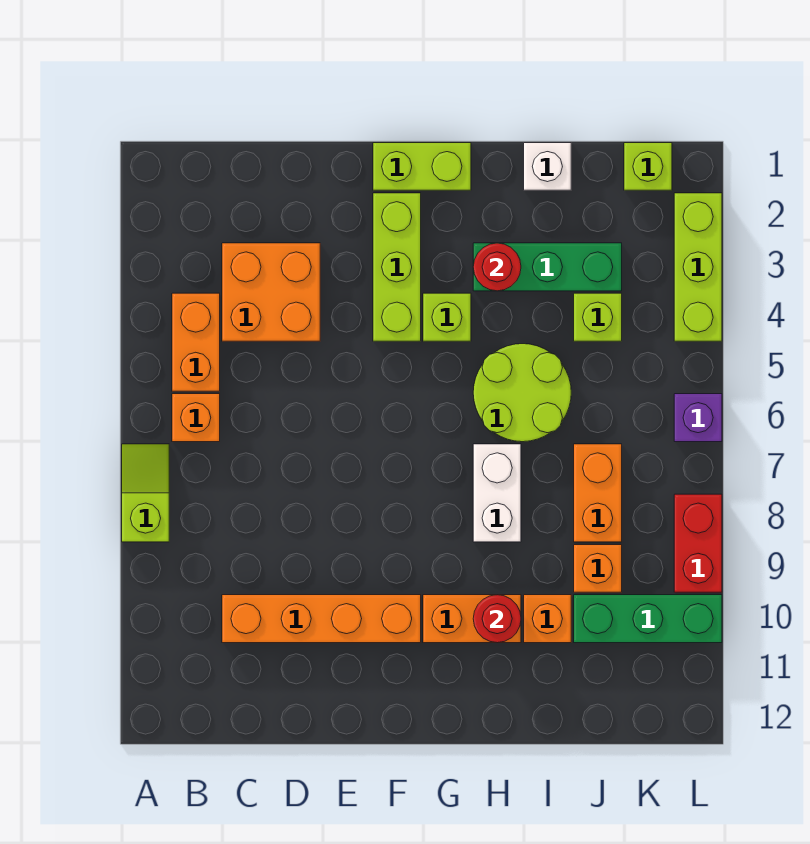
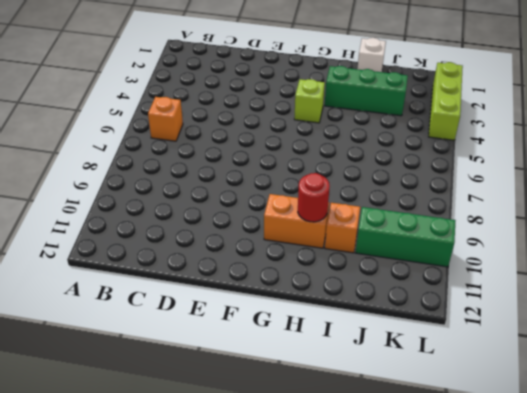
none -> lime slope A7:A8 level 1 top 8
none -> orange brick B4:B5 level 1
none -> orange brick C3:D4 level 1

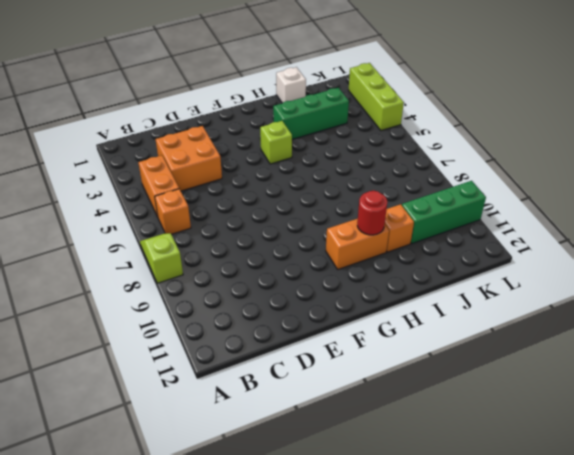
none -> orange brick C10:F10 level 1
none -> lime brick F1:G1 level 1
none -> lime brick F2:F4 level 1

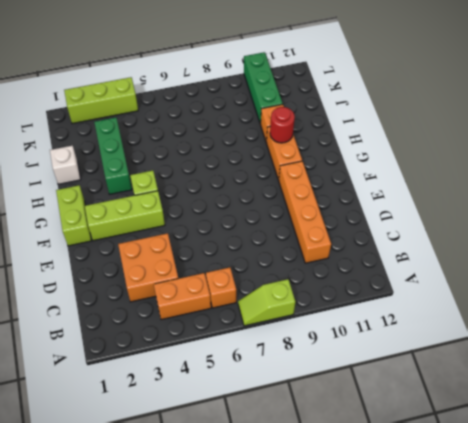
none -> lime round brick H5:I6 level 1
none -> white brick H7:H8 level 1
none -> lime brick J4 level 1

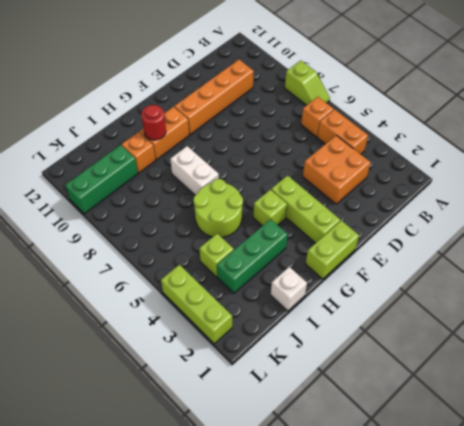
none -> orange brick J7:J8 level 1
none -> orange brick J9 level 1
none -> lime brick K1 level 1

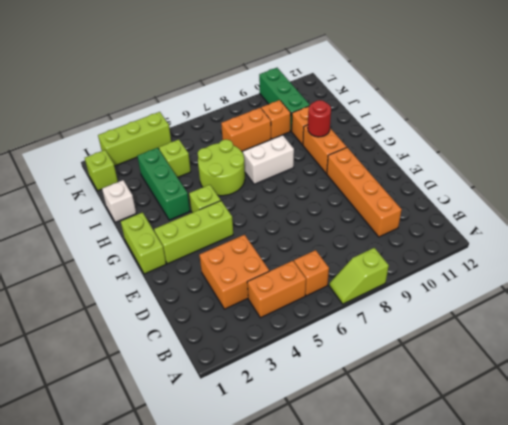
none -> purple brick L6 level 1
none -> red brick L8:L9 level 1
none -> red round brick H3 level 2

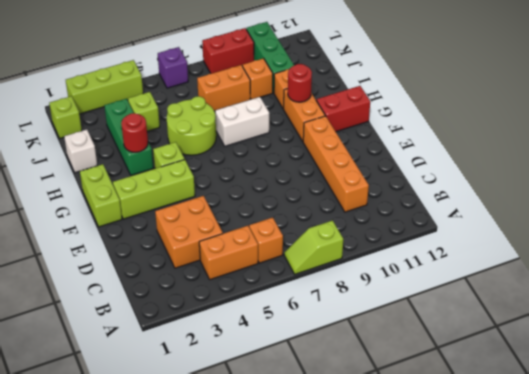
red brick G11:G12 level 1 -> none

